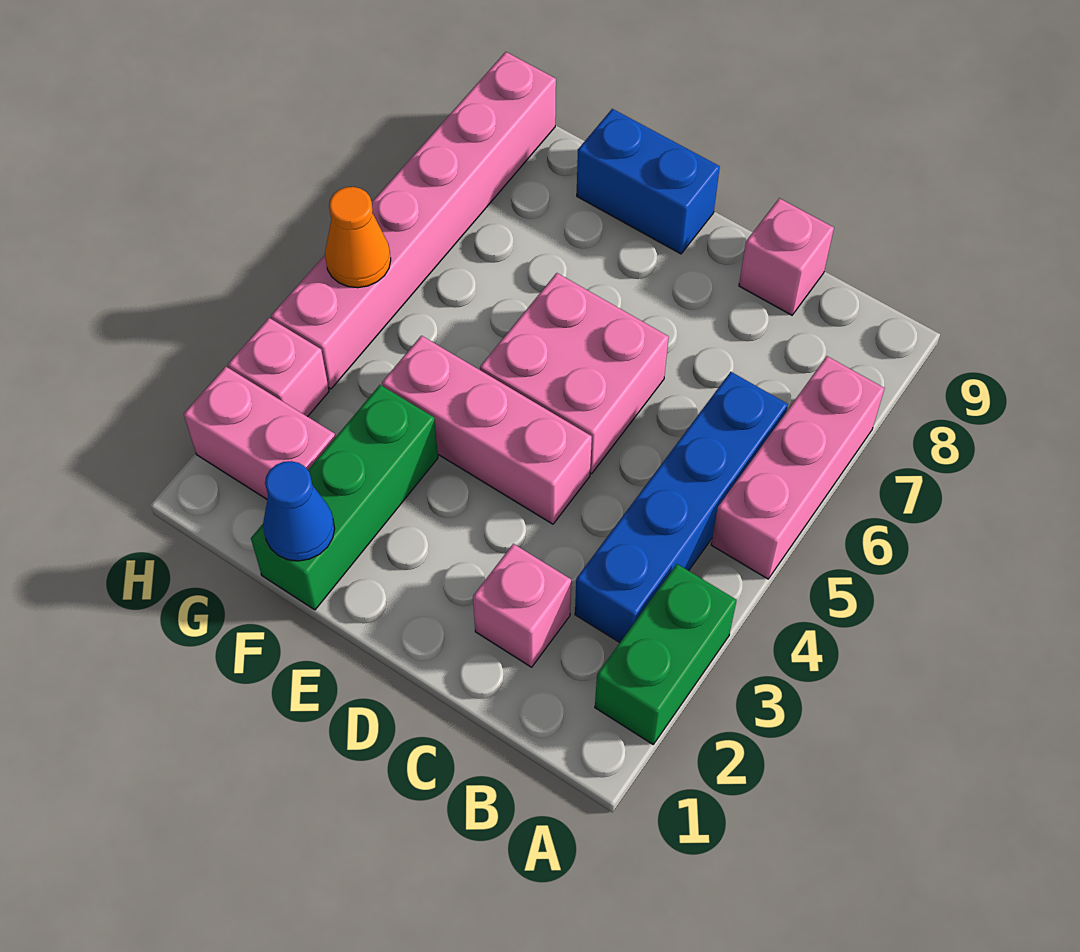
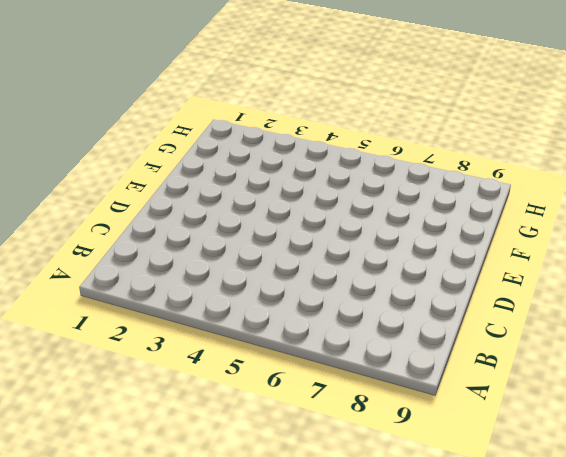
none -> green brick A2:A3 level 1
none -> pink brick A5:A7 level 1
none -> blue brick B3:B6 level 1

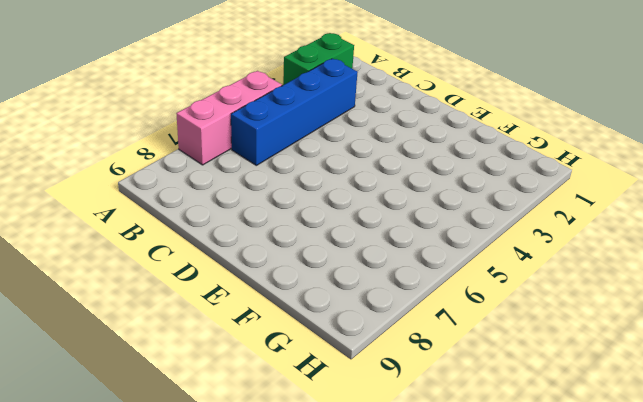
none -> pink brick C2 level 1
none -> pink brick C9 level 1
none -> pink brick D4:F4 level 1

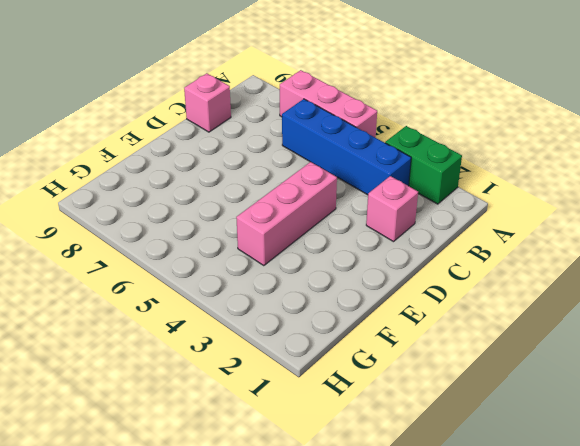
none -> pink brick D5:E6 level 1
none -> blue brick E9:F9 level 1
none -> green brick F1:F3 level 1

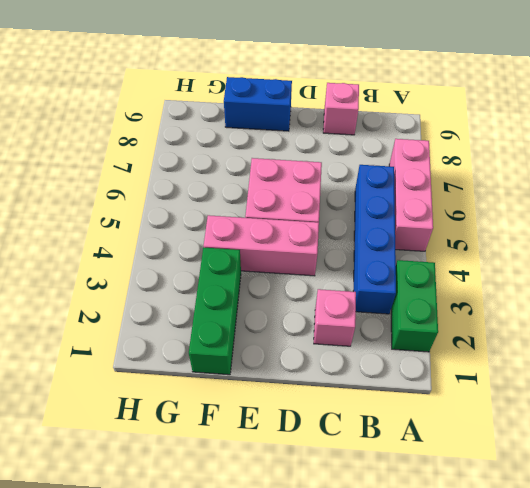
none -> pink brick G2:H2 level 1
none -> pink brick H3 level 1
none -> pink brick H4:H9 level 1

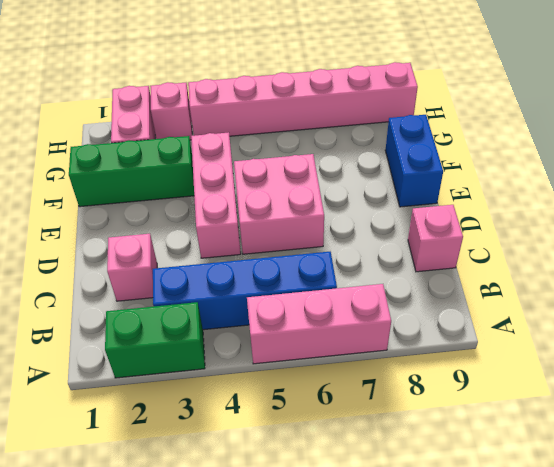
none -> blue cone F1 level 2
none -> orange cone H5 level 2

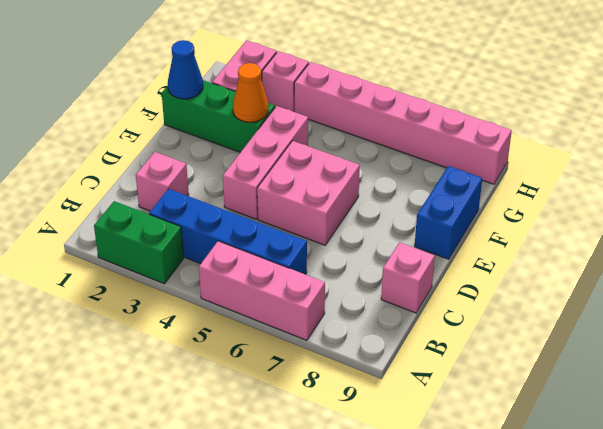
orange cone F3 level 2 -> orange cone H5 level 2

